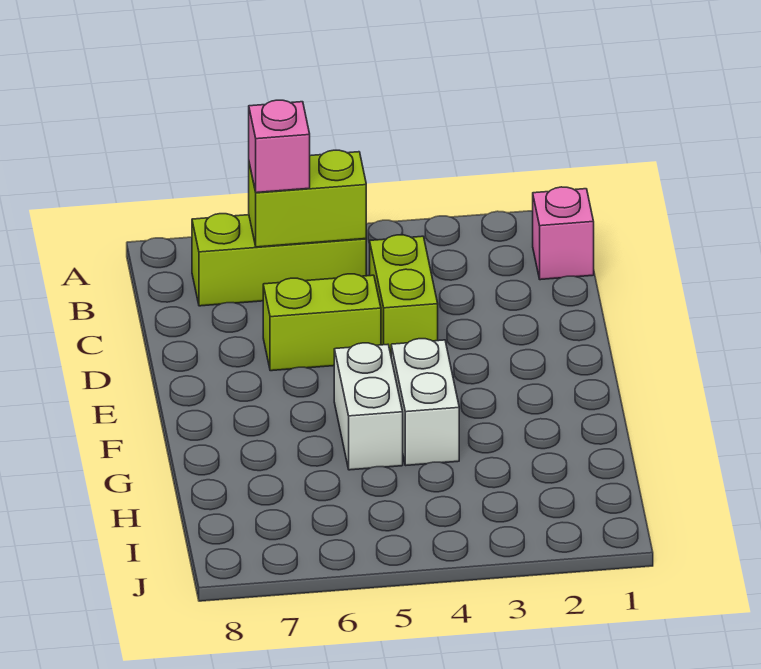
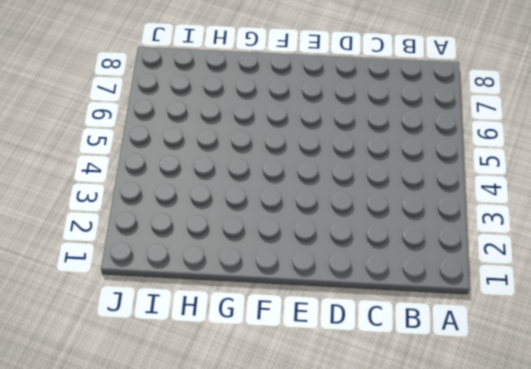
none -> pink brick B1 level 1
none -> lime brick B5:B7 level 1

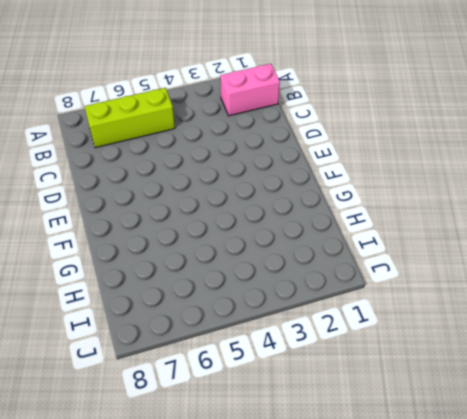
pink brick B1:B2 level 1 -> pink brick B1 level 1
none -> lime brick C4:D4 level 1
none -> lime brick D5:D6 level 1

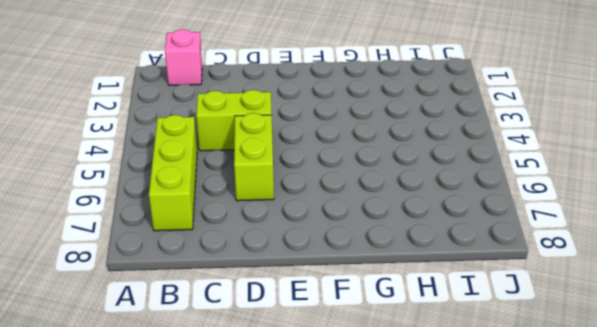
none -> white brick F4:G4 level 1
none -> white brick F5:G5 level 1

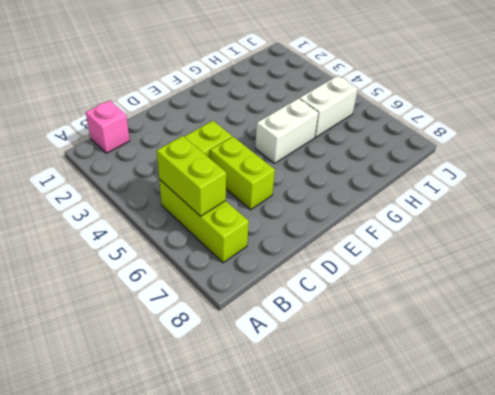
white brick H5:I5 level 1 -> white brick F4:G4 level 1
none -> pink brick B6 level 3

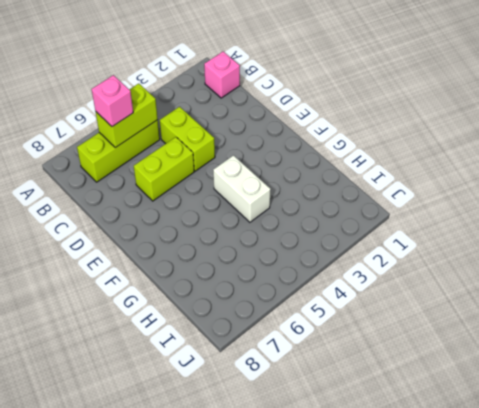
none -> white brick F5:G5 level 1

